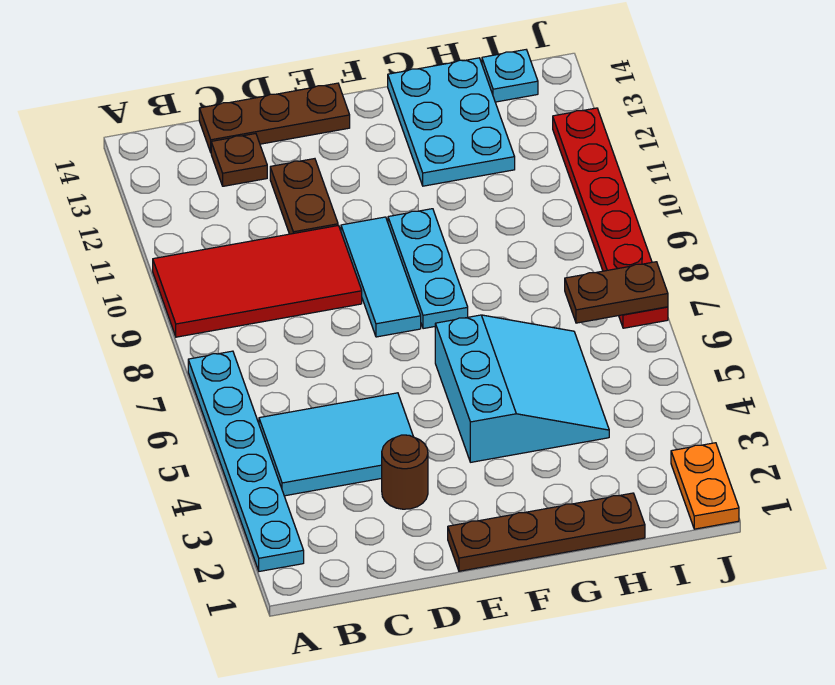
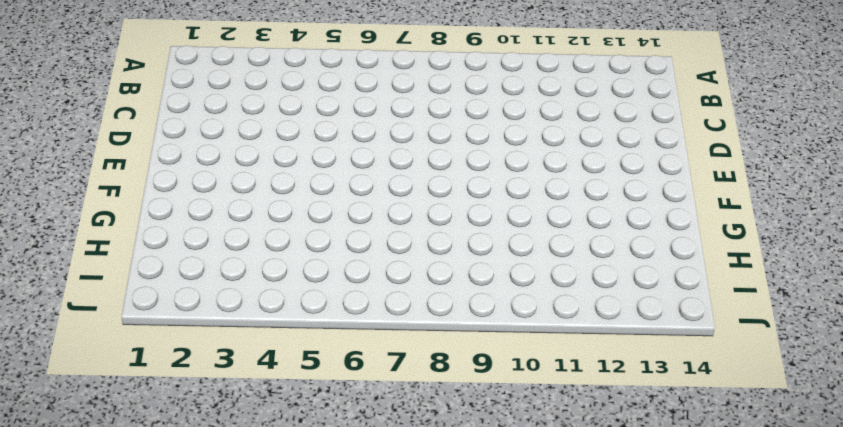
none -> cyan plate A2:A7 level 1
none -> red tile A9:D10 level 1
none -> cyan tile B4:D5 level 1

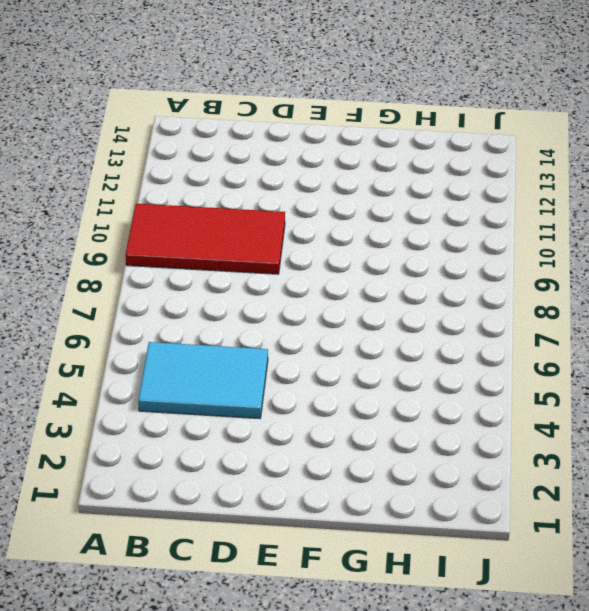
none -> cyan plate A2:A7 level 1
none -> brown plate C13 level 1
none -> brown plate C14:E14 level 1

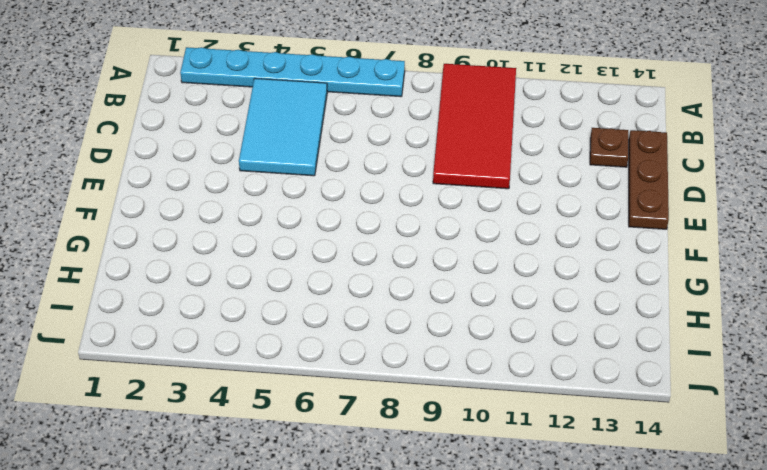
none -> brown round brick D3 level 1
none -> brown plate D11:D12 level 1
none -> brown plate E1:H1 level 1

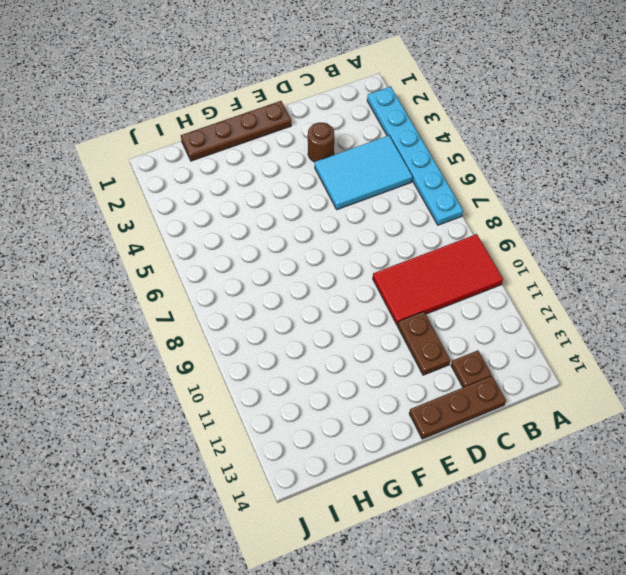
none -> cyan tile E8:E10 level 1
none -> cyan slope F4:H6 level 1 top F
none -> cyan plate F8:F10 level 1

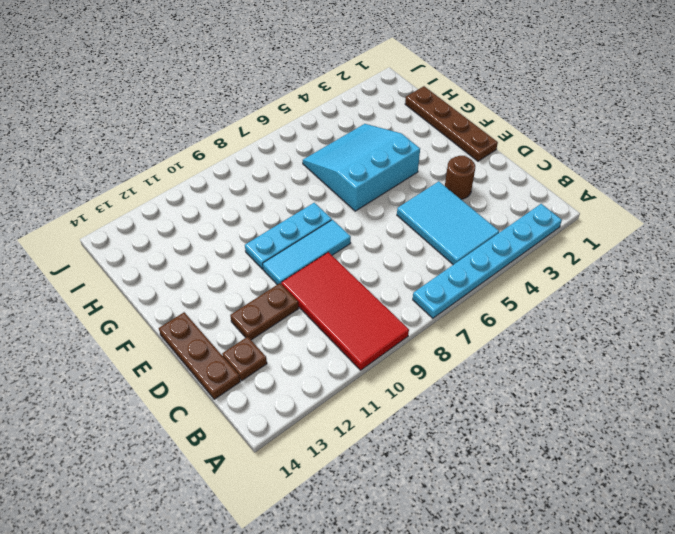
none -> cyan plate G12:H14 level 1
none -> cyan plate I14 level 1
none -> orange plate J1:J2 level 1

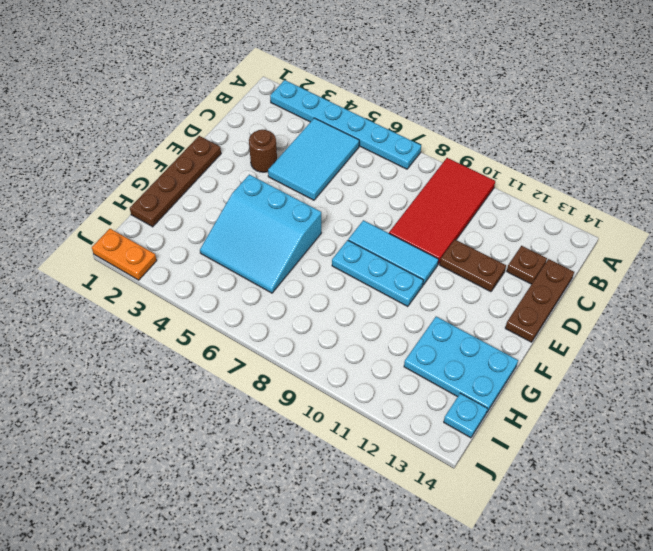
none -> red plate J7:J12 level 1
none -> brown plate I7:J7 level 2

